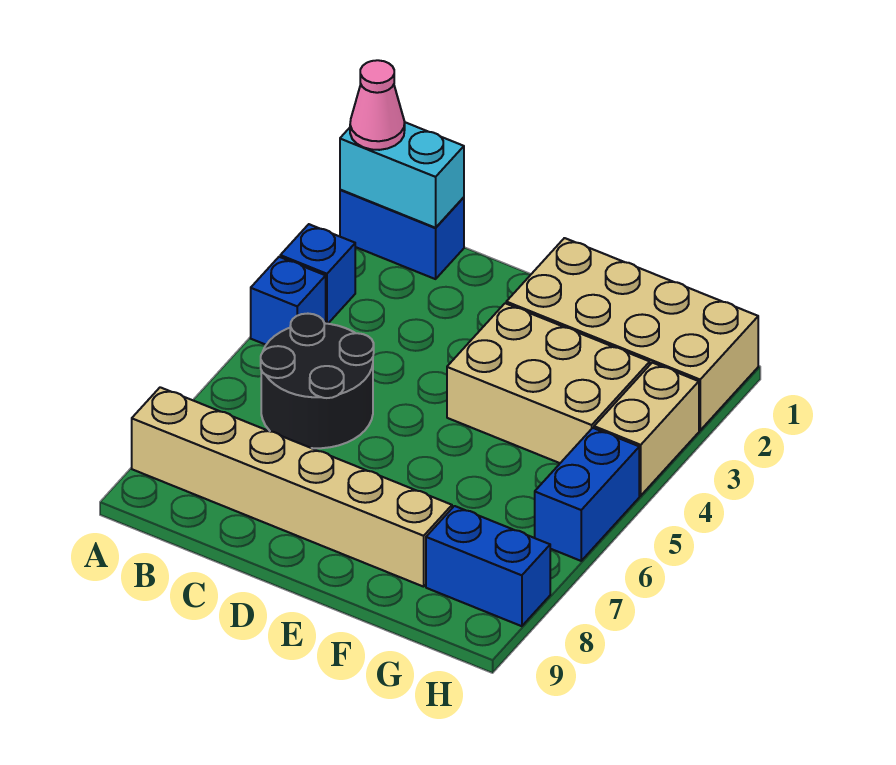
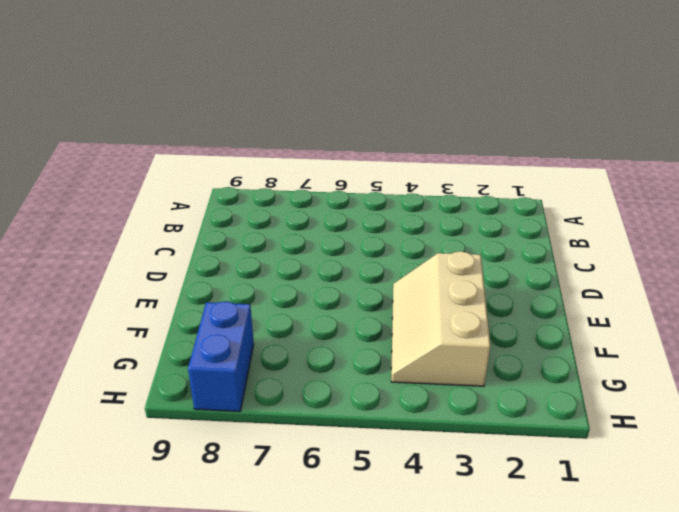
tan slope E3:G4 level 1 top 3 -> tan brick E3:G4 level 1
none -> blue brick A1:B1 level 1
none -> blue brick A3 level 1
none -> blue brick A4 level 1

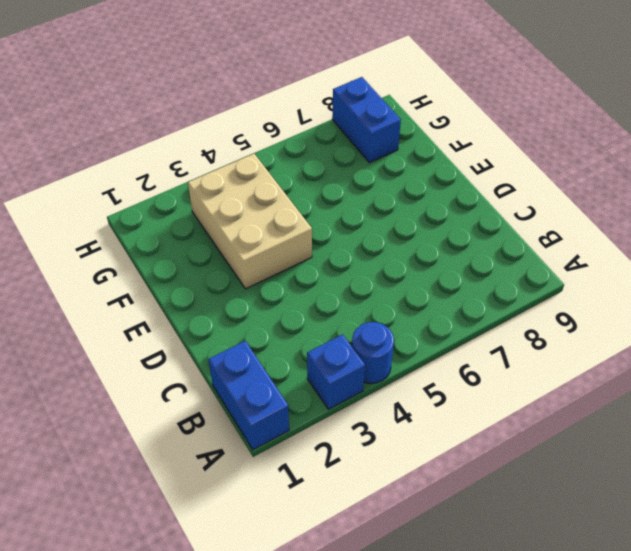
blue round brick A4 level 1 -> blue brick A4 level 1
none -> tan brick A8:F8 level 1
none -> black round brick B5:C6 level 1
none -> tan brick E1:H2 level 1

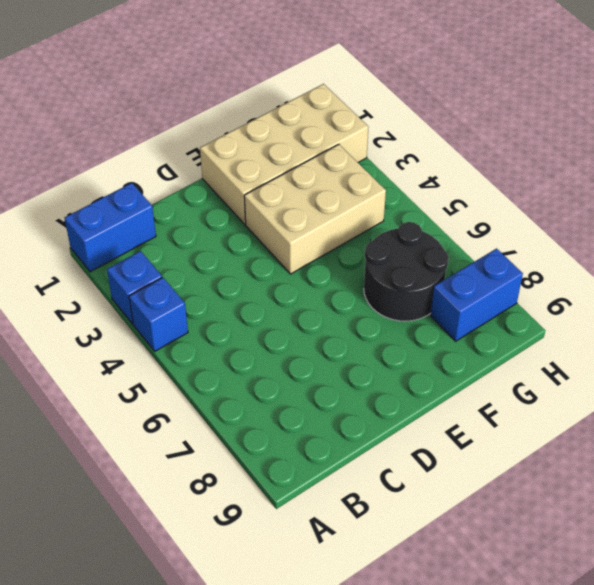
black round brick F6:G7 level 1 -> black round brick B5:C6 level 1
none -> tan brick A8:F8 level 1
none -> tan brick H3:H4 level 1
none -> blue brick H5:H6 level 1

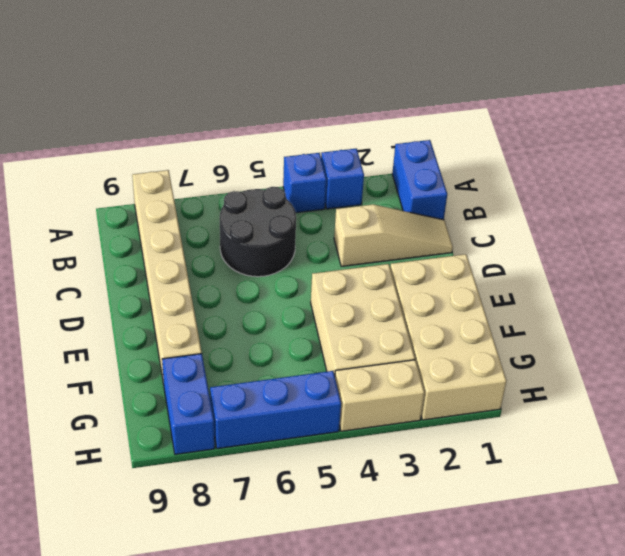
tan slope C1:C3 level 1 top 3 -> none
blue brick H5:H7 level 1 -> blue brick H5:H6 level 1
none -> cyan brick A1:B1 level 2
none -> pink cone A1 level 3

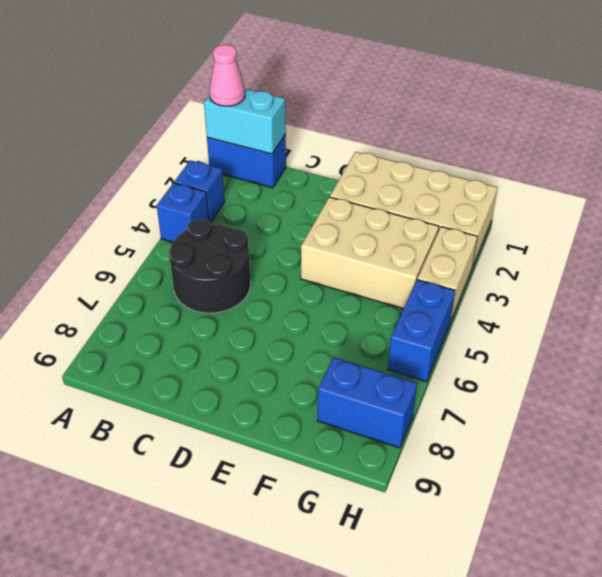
none -> tan brick A8:F8 level 1

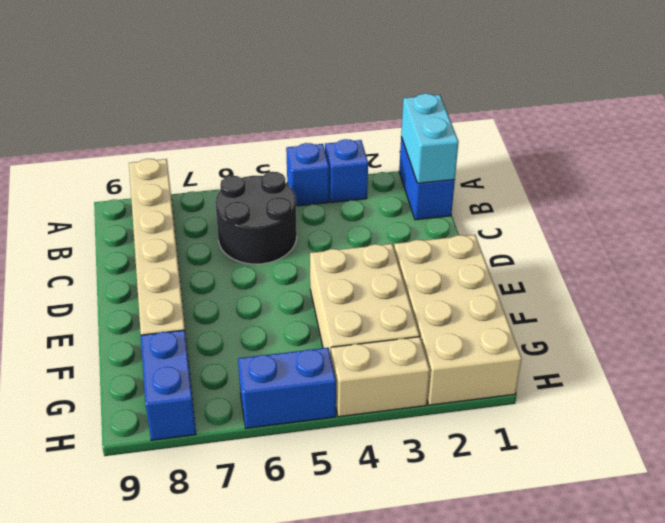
none -> pink cone A1 level 3

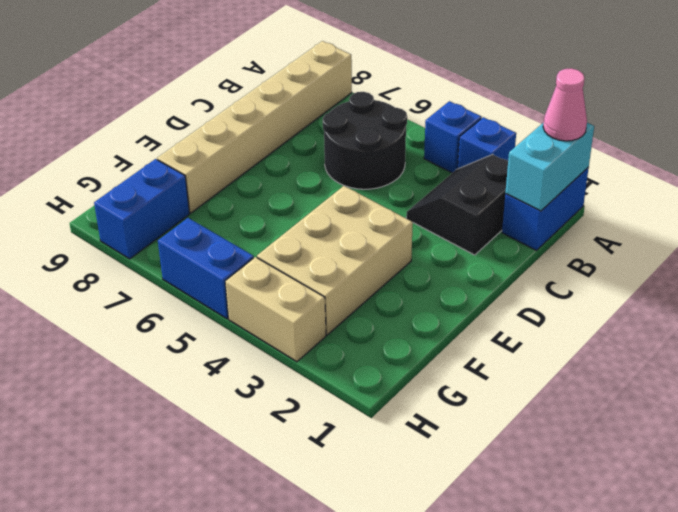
black slope B2:C3 level 1 top 2 -> none
none -> tan brick E1:H2 level 1

